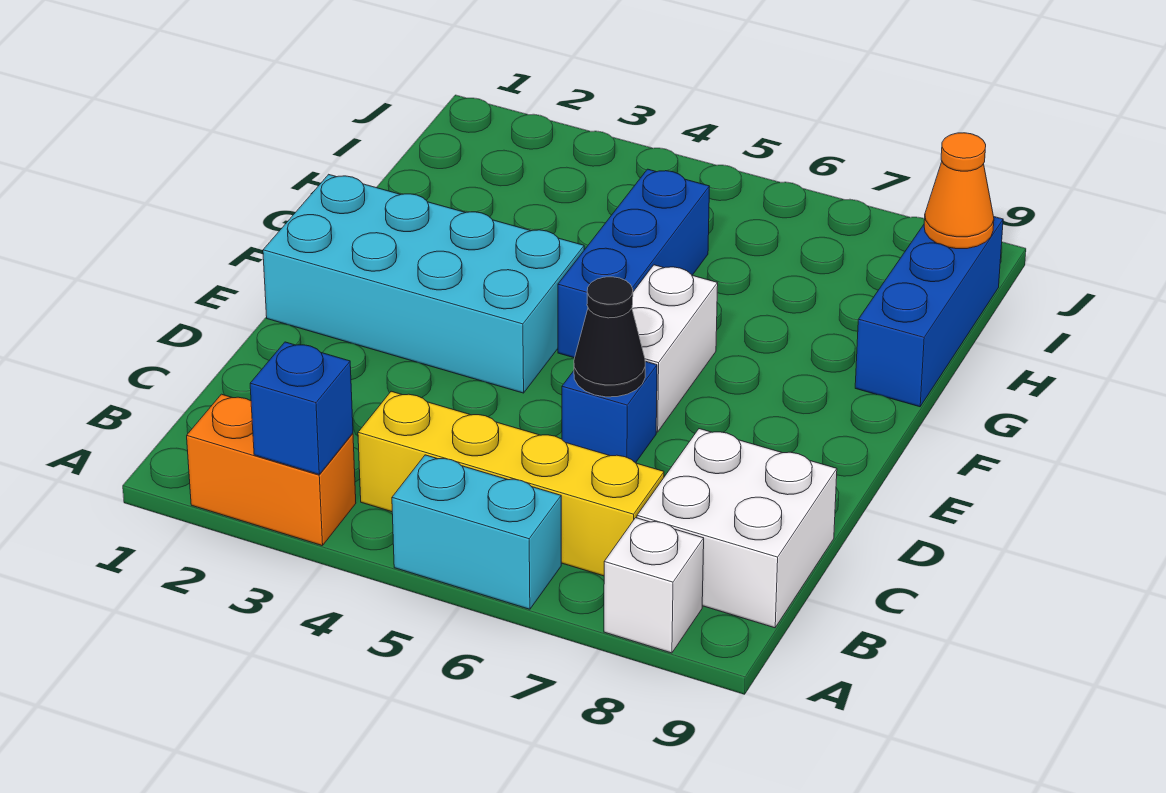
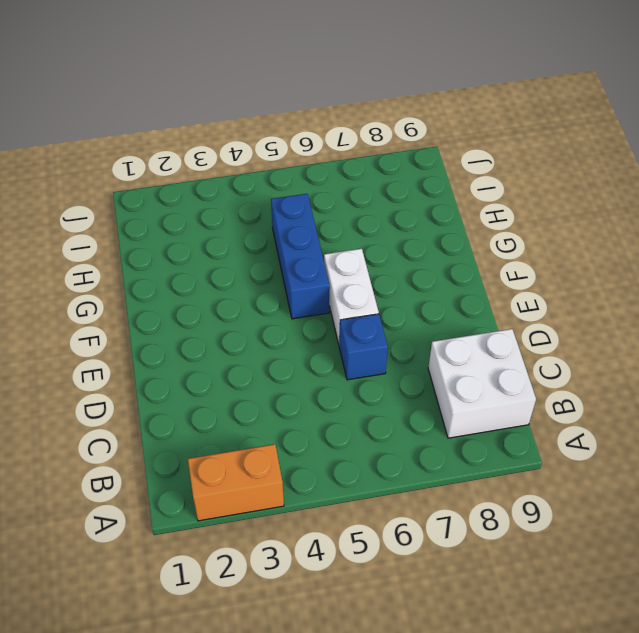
none -> cyan brick A5:A6 level 1
none -> white brick A8 level 1
none -> yellow brick B4:B7 level 1

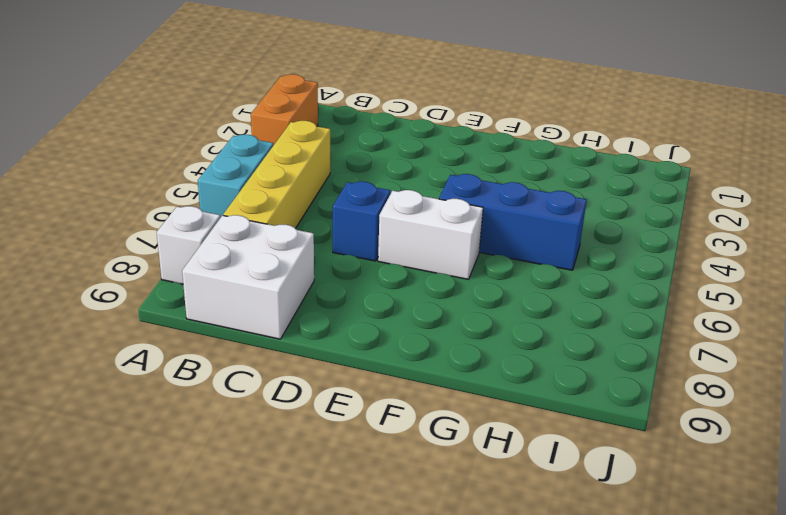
none -> cyan brick E1:F4 level 1
none -> blue brick G9:I9 level 1
none -> blue brick A3 level 2

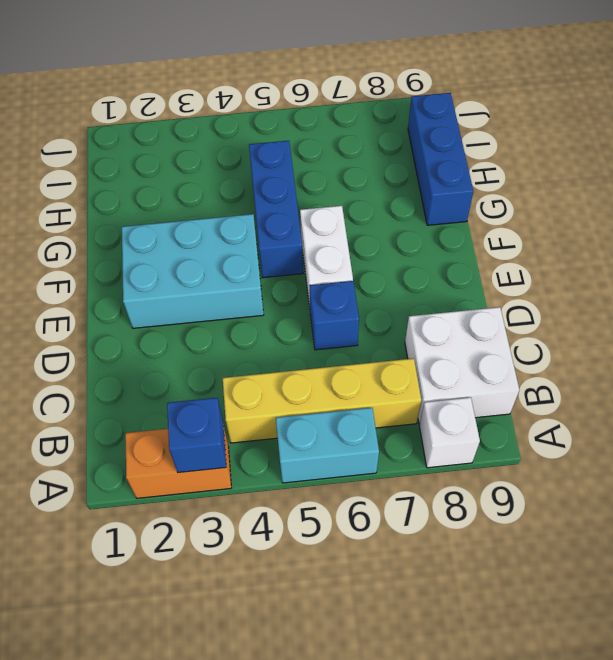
cyan brick E2:F4 level 1 -> cyan brick E1:F4 level 1
none -> black cone D6 level 2
none -> orange cone I9 level 2

